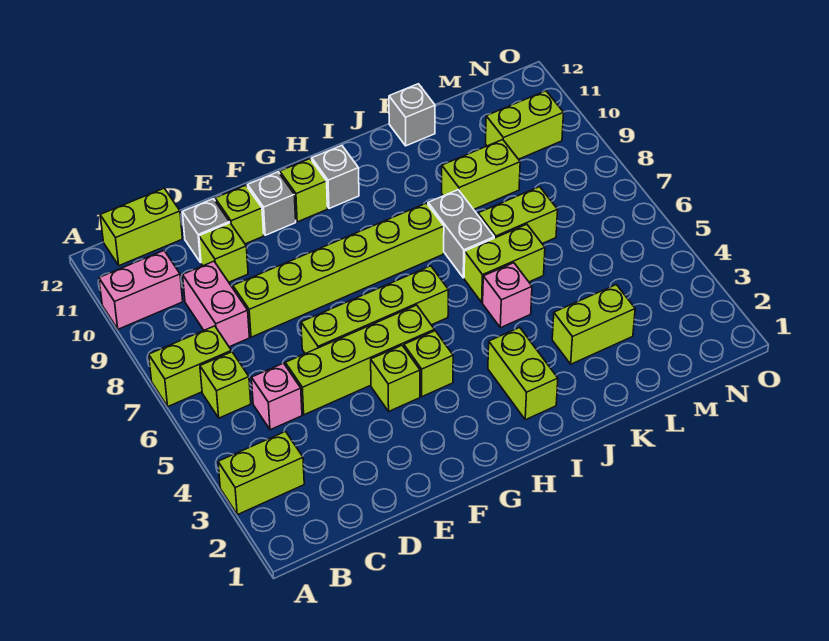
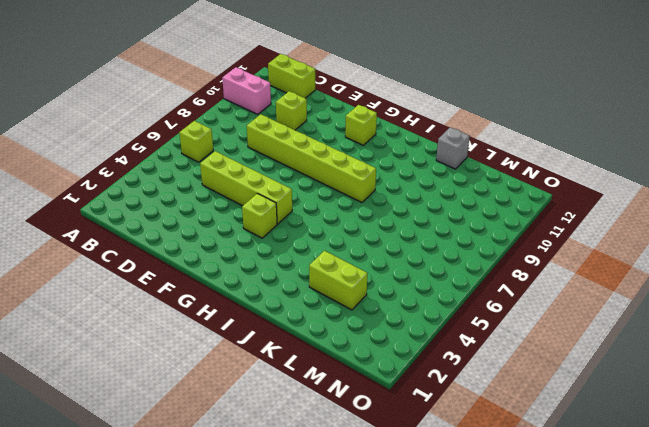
none -> lime brick A3:B3 level 1
none -> lime brick A7:B7 level 1
none -> pink brick C5 level 1

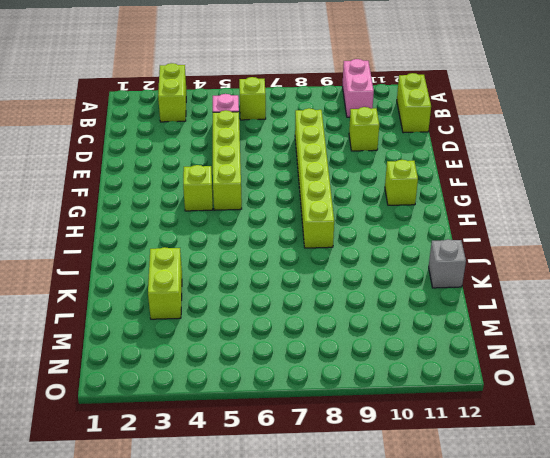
none -> lime brick A7:B7 level 1
none -> pink brick C8:C9 level 1
none -> grey brick D11 level 1

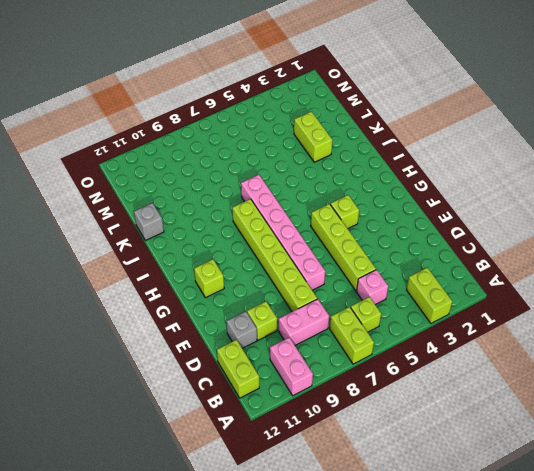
pink brick E7:J7 level 1 -> grey brick J7:J8 level 1
none -> lime brick E6:H6 level 1
none -> lime brick E11 level 1
none -> lime brick F4 level 1

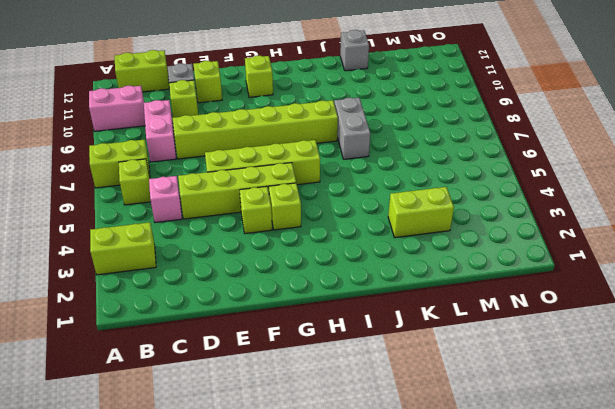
none -> grey brick F11 level 1
none -> grey brick H11 level 1
none -> lime brick I2:I3 level 1

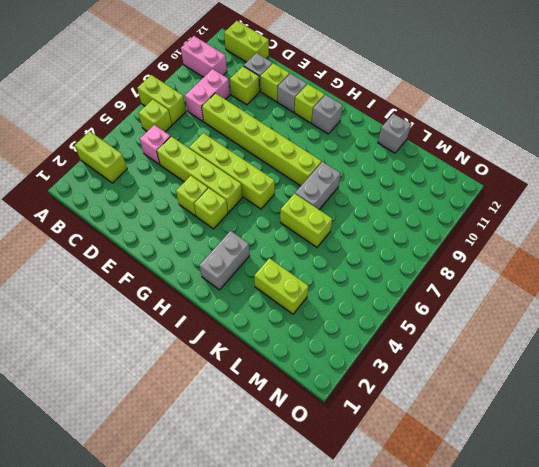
grey brick I2:I3 level 1 -> lime brick I2:I3 level 1
none -> pink brick J5 level 1
none -> lime brick K7:L7 level 1
none -> lime brick K9:L9 level 1

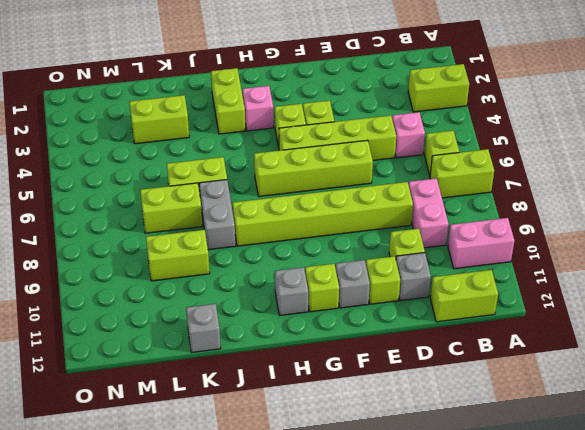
pink brick H3 level 1 -> pink brick J5 level 1
none -> lime brick M10:N10 level 1

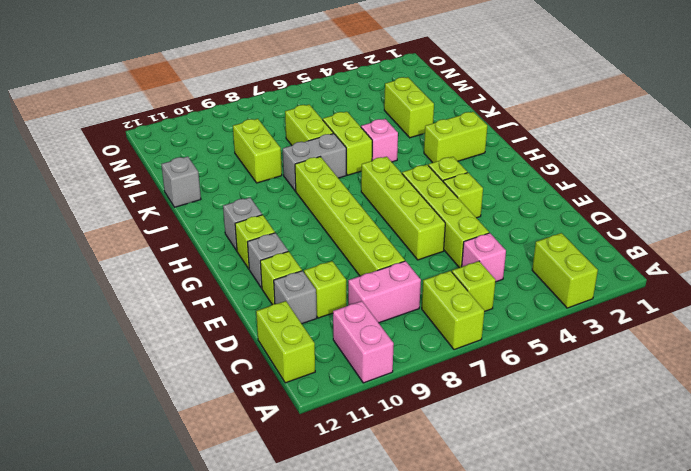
none -> lime brick M10:N10 level 1

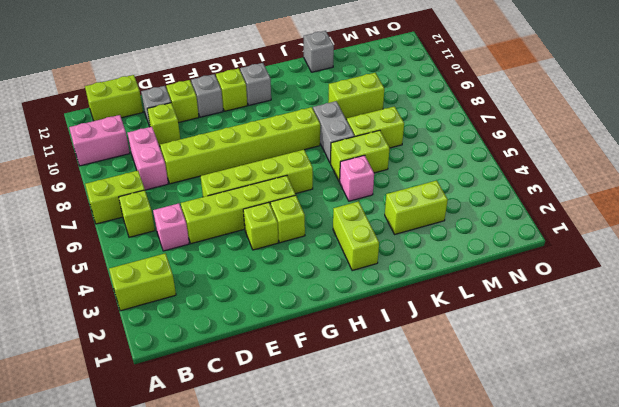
none -> lime brick M10:N10 level 1

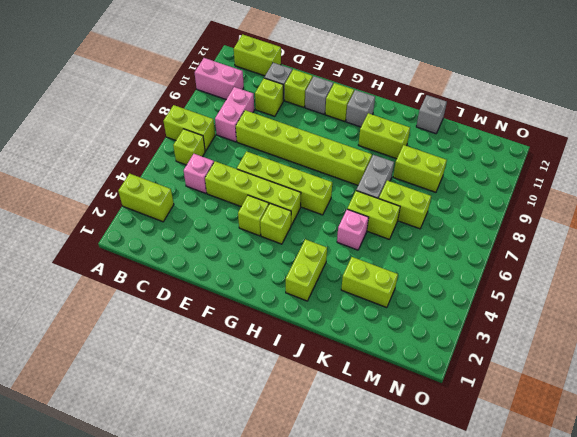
lime brick I10:J10 level 1 -> lime brick M10:N10 level 1

